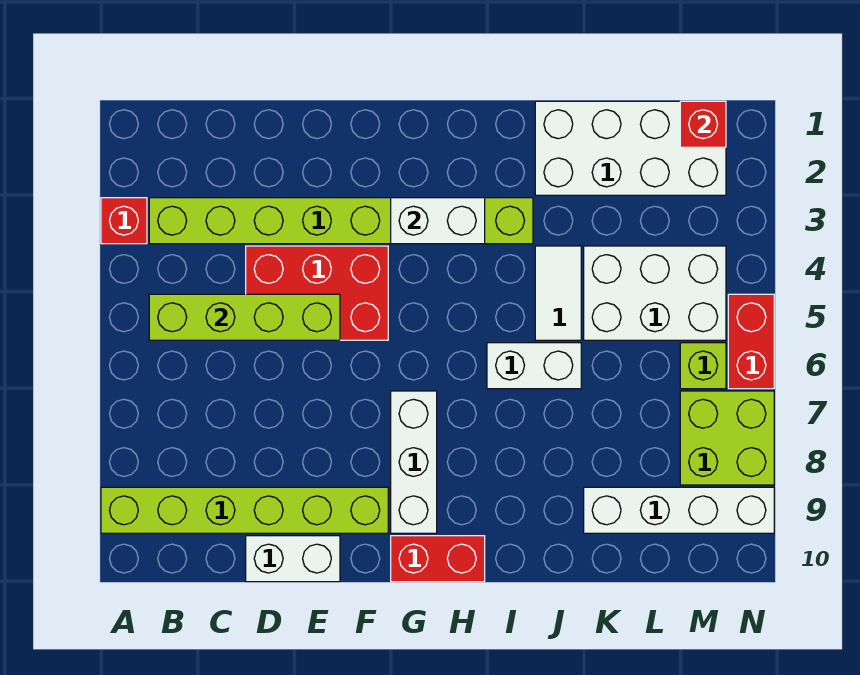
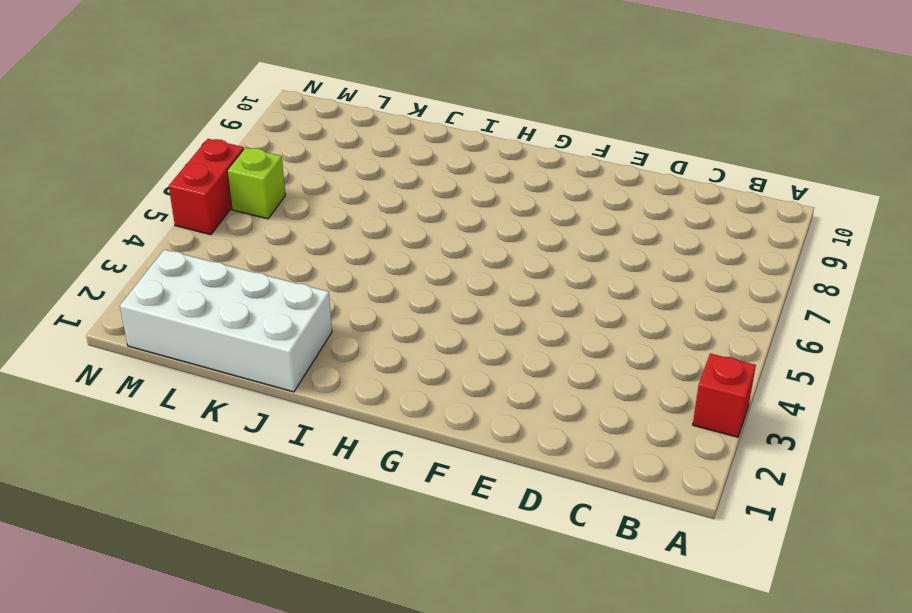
none -> lime brick A9:F9 level 1
none -> lime brick B3:I3 level 1
none -> red brick D4:F5 level 1

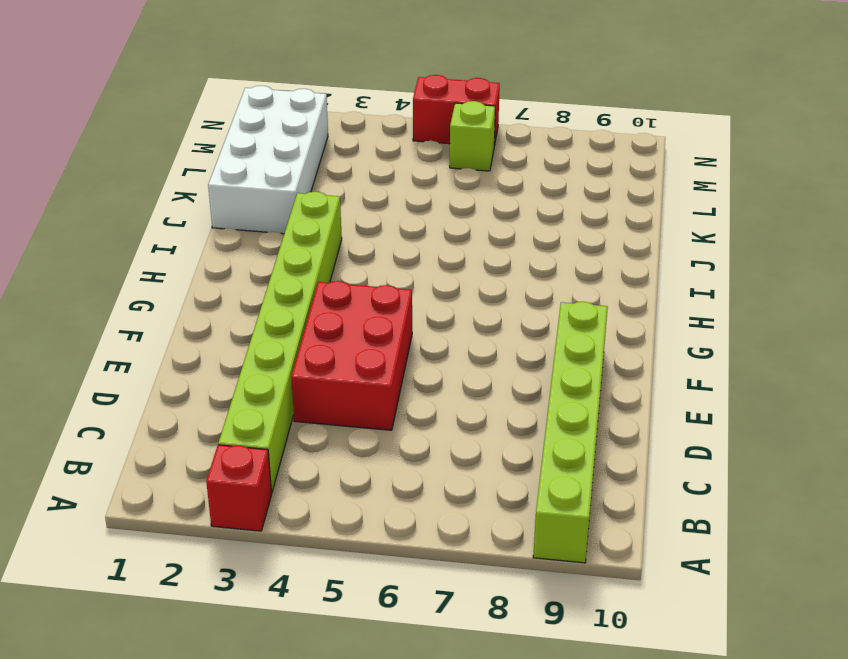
none -> white brick D10:E10 level 1
none -> white brick G7:G9 level 1
none -> red brick G10:H10 level 1

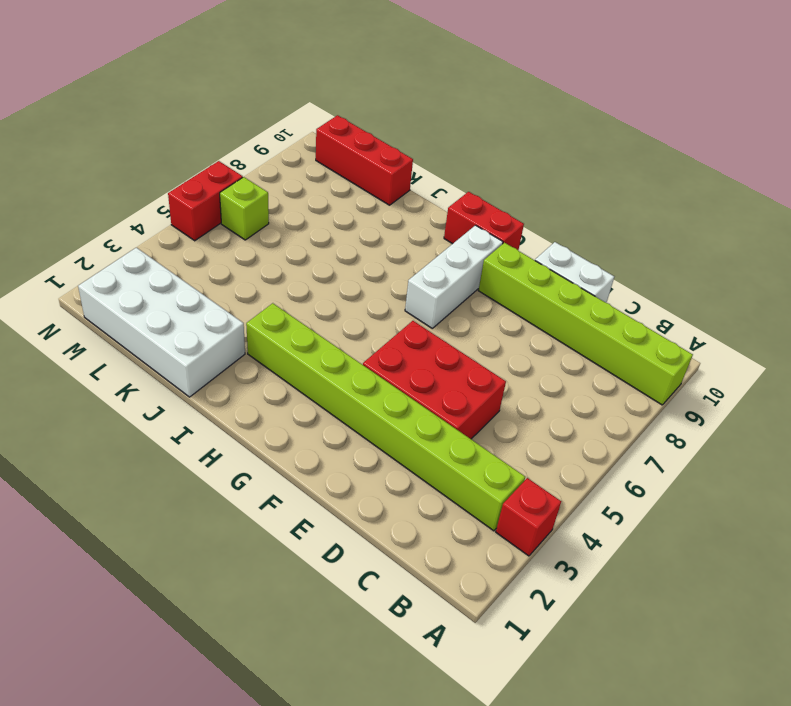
red brick K10:M10 level 1 -> none
none -> white brick I6:J6 level 1
none -> white tile J4:J5 level 1
none -> white brick K4:M5 level 1

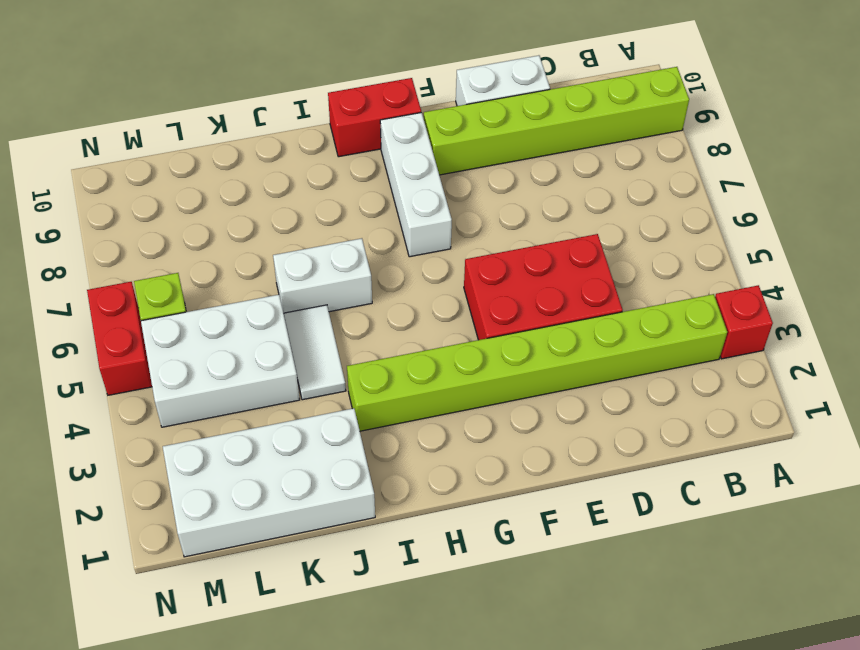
none -> white brick K9:N9 level 1
none -> lime brick M7:N8 level 1
none -> lime brick B5:E5 level 2

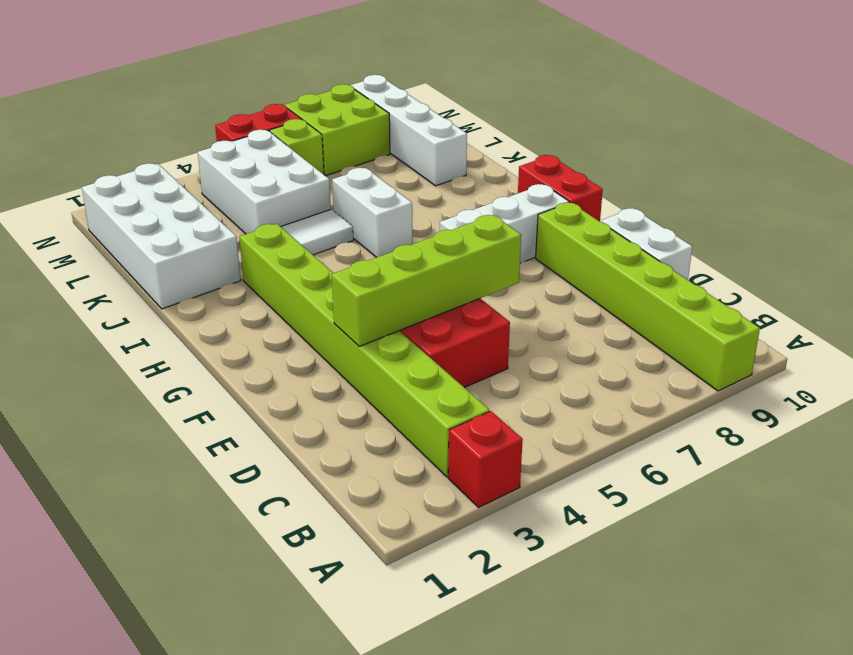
lime brick E3:E6 level 2 -> lime brick B5:E5 level 2
none -> white brick G3:H3 level 2
none -> red brick M1 level 2

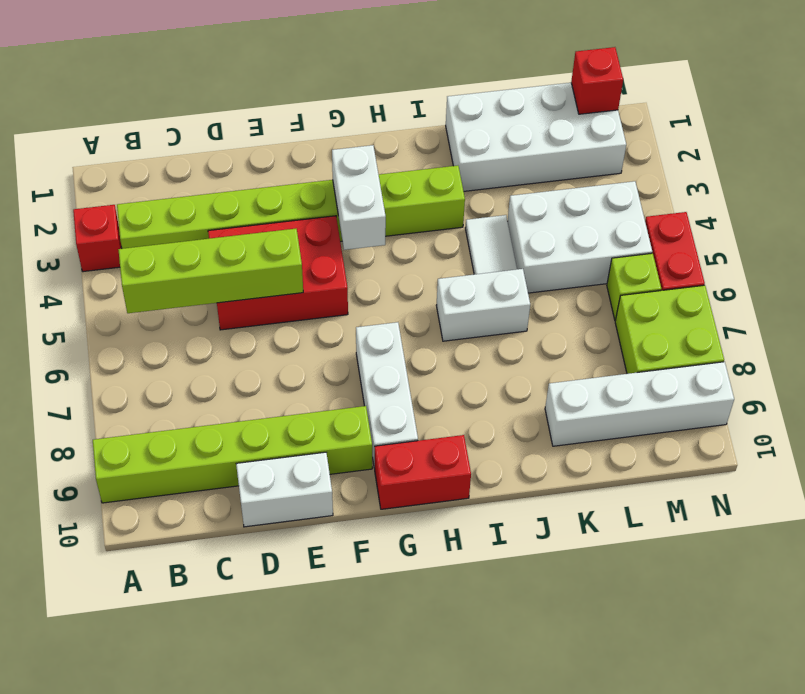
white brick G3:G4 level 2 -> white brick G3:H3 level 2

